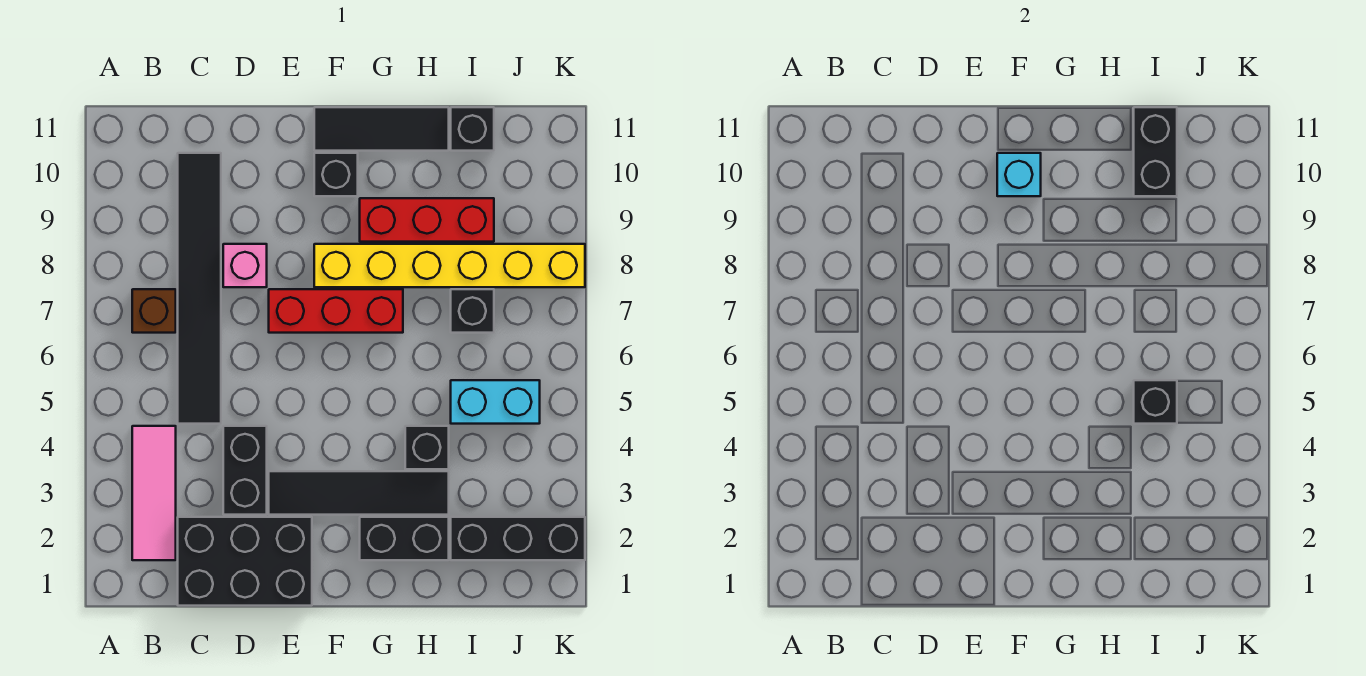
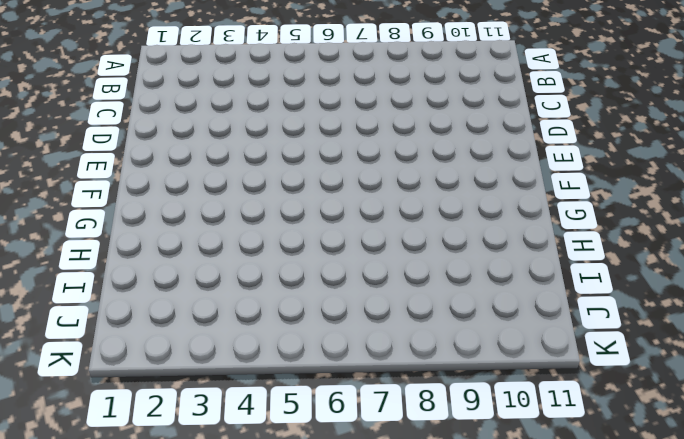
none -> pink tile B2:B4 level 1
none -> brown brick B7 level 1
none -> black brick C1:E2 level 1

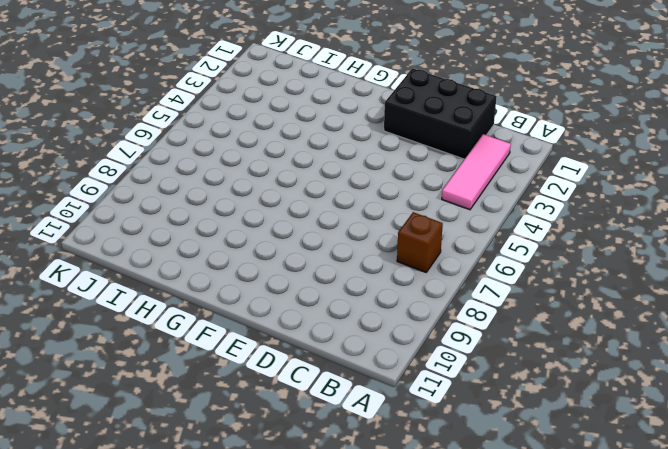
none -> black tile C5:C10 level 1
none -> black brick D3:D4 level 1
none -> pink brick D8 level 1

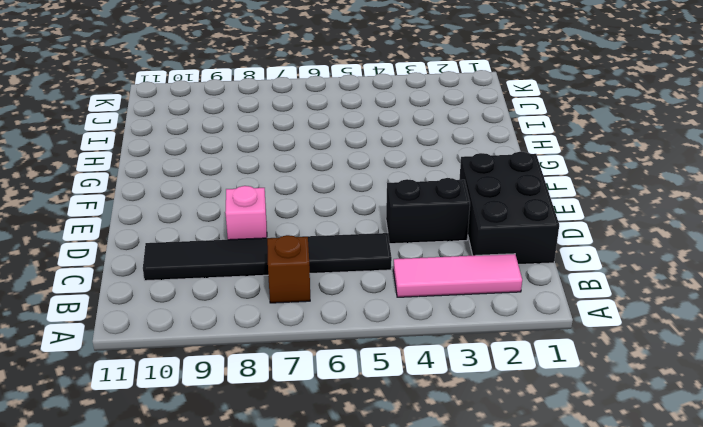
none -> black tile E3:H3 level 1
none -> red brick E7:G7 level 1
none -> yellow brick F8:K8 level 1

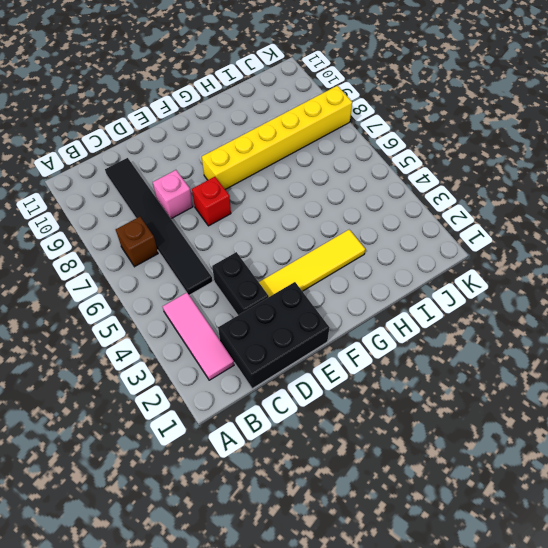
yellow tile E3:H3 level 1 -> black tile E3:H3 level 1
red brick E7 level 1 -> red brick E7:G7 level 1
none -> black brick F10 level 1
none -> black tile F11:H11 level 1
none -> black brick G2:H2 level 1

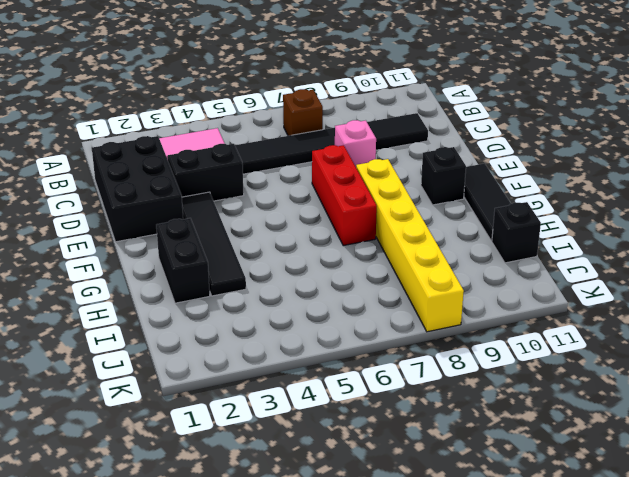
none -> red brick G9:I9 level 1
none -> black brick H4 level 1
none -> black brick I2:K2 level 1

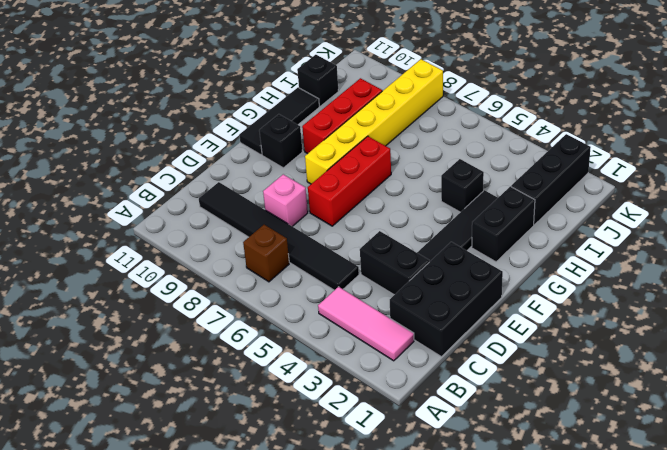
none -> cyan brick I5:J5 level 1
none -> black brick I7 level 1
none -> cyan brick F10 level 2

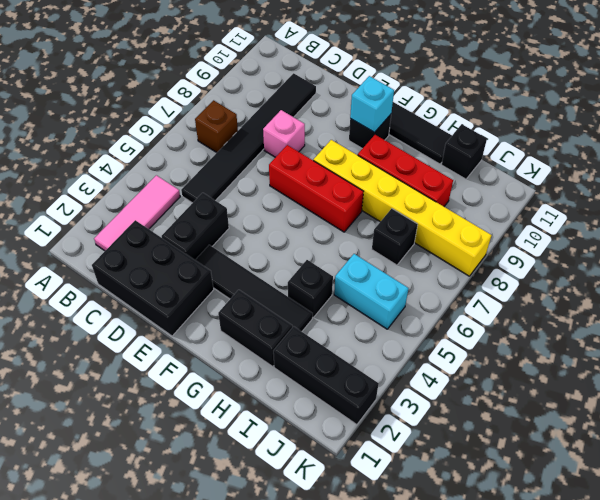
none -> black brick I5 level 2
none -> black brick I10:I11 level 2

